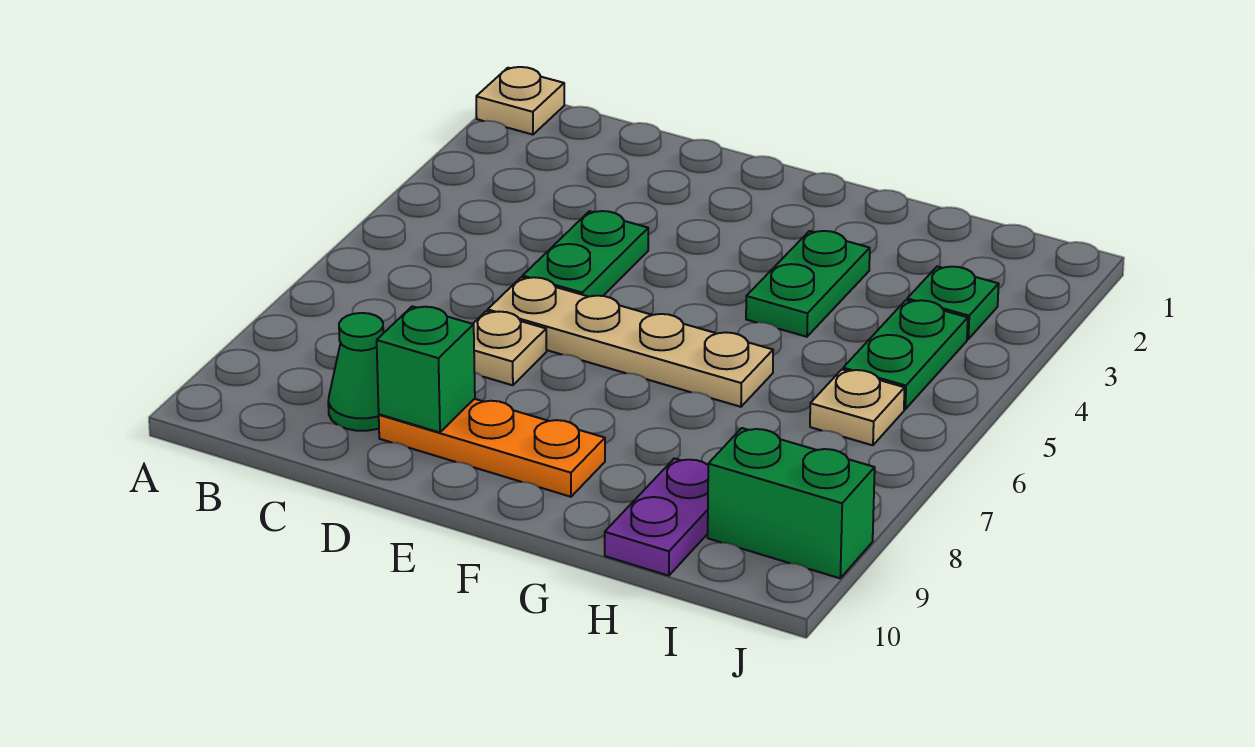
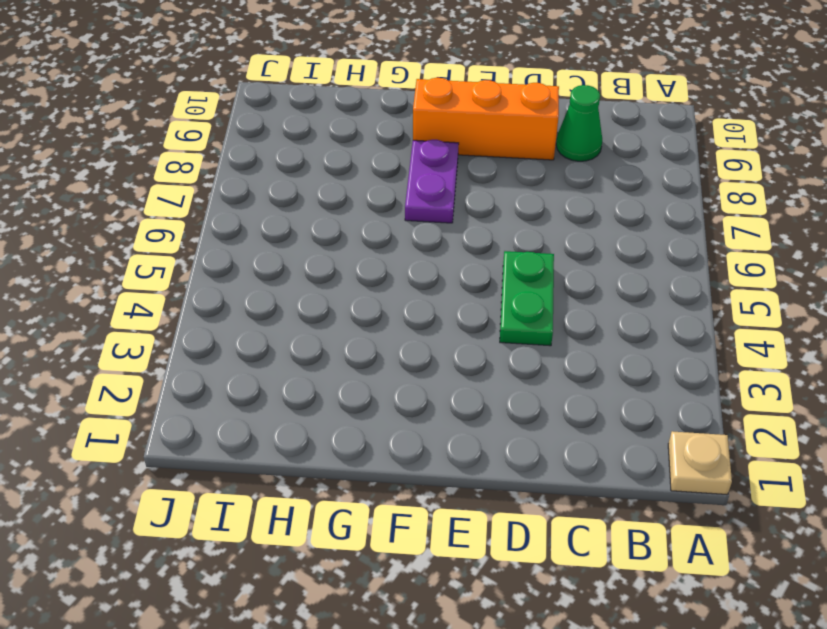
orange brick D9:F9 level 1 -> orange plate D9:F9 level 1
purple plate F7:F8 level 1 -> purple plate H9:H10 level 1
none -> tan plate D6:G6 level 1
none -> tan plate D7 level 1
none -> green plate G3:G4 level 1

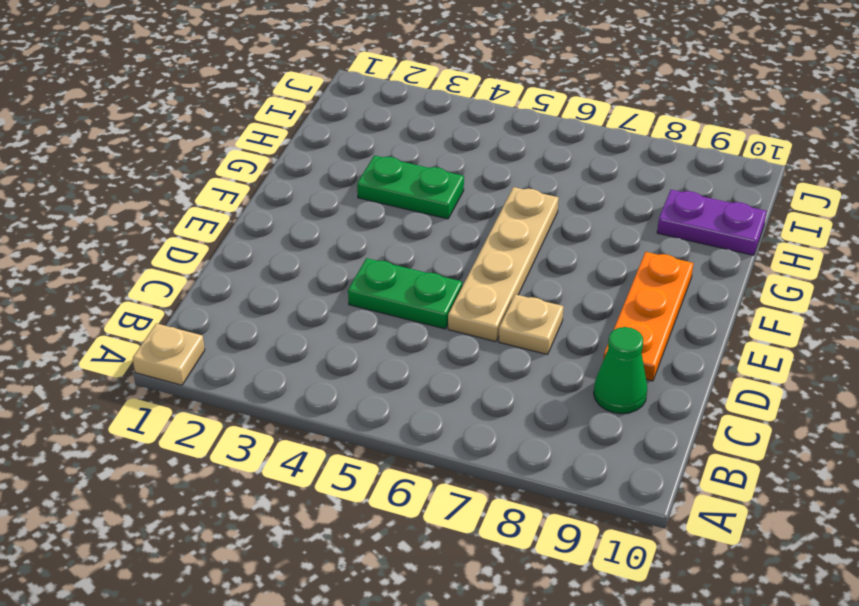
none -> green plate I3 level 1
none -> green plate I4:I5 level 1
none -> tan plate I6 level 1

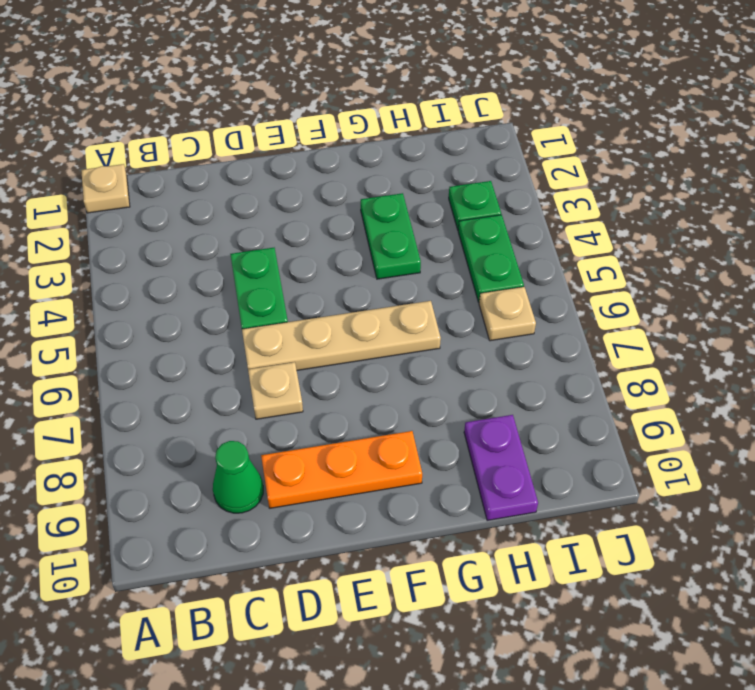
none -> green brick I9:J9 level 1
none -> green brick D9 level 2

